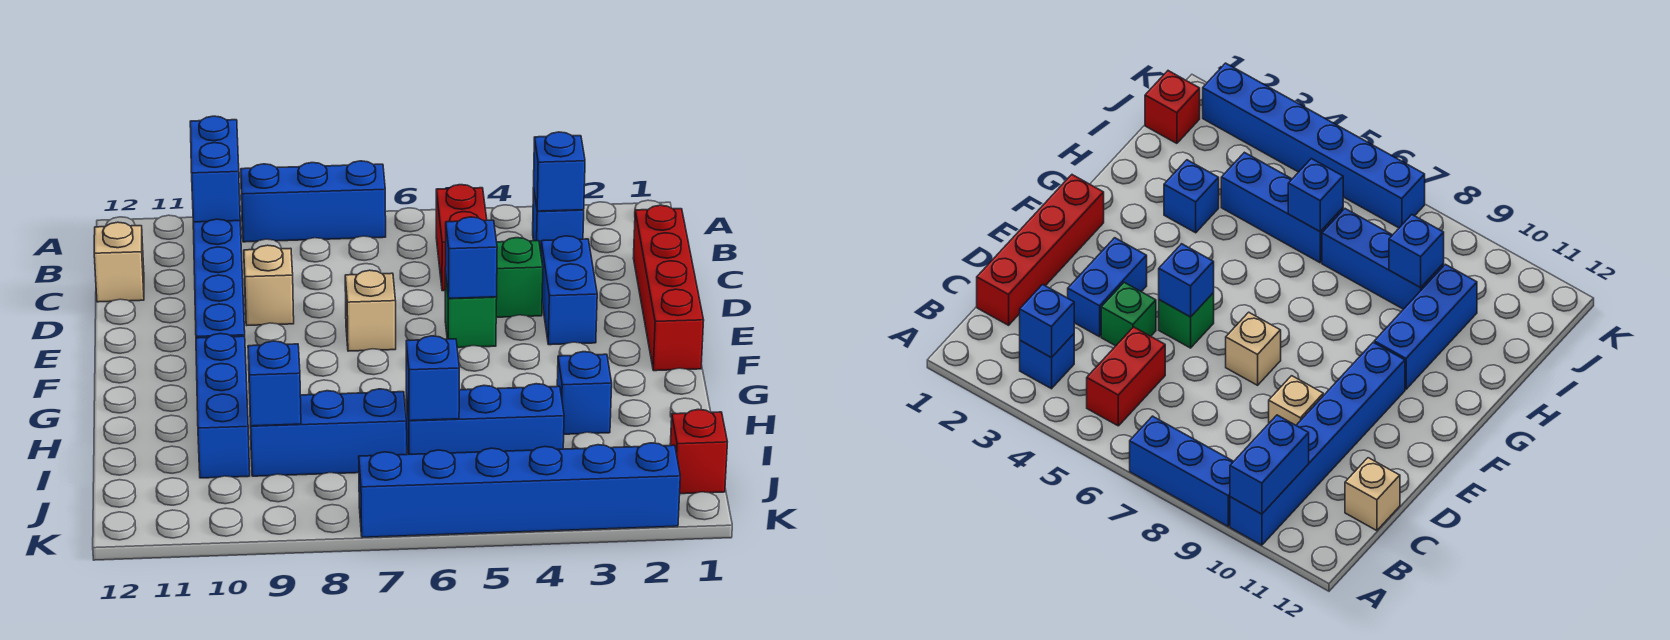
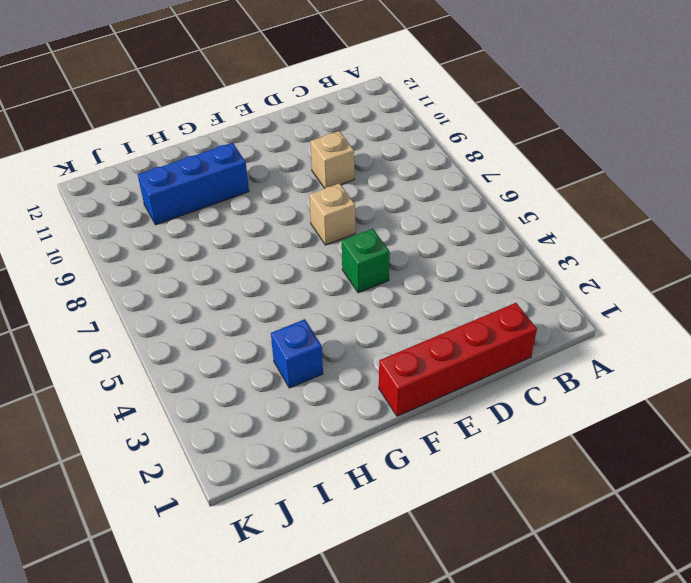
none -> blue brick A7:A9 level 1
none -> blue brick A10:F10 level 1
none -> blue brick B3 level 1

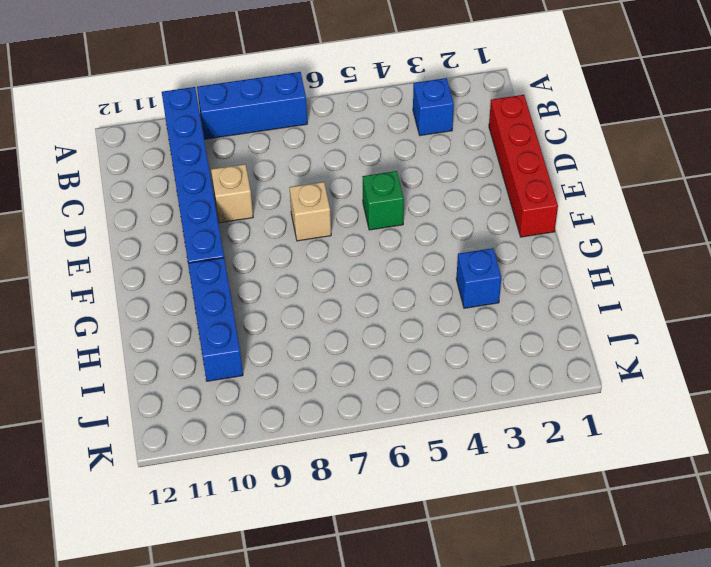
none -> red brick B5:C5 level 1
none -> tan brick C12 level 1
none -> blue brick D3:E3 level 1

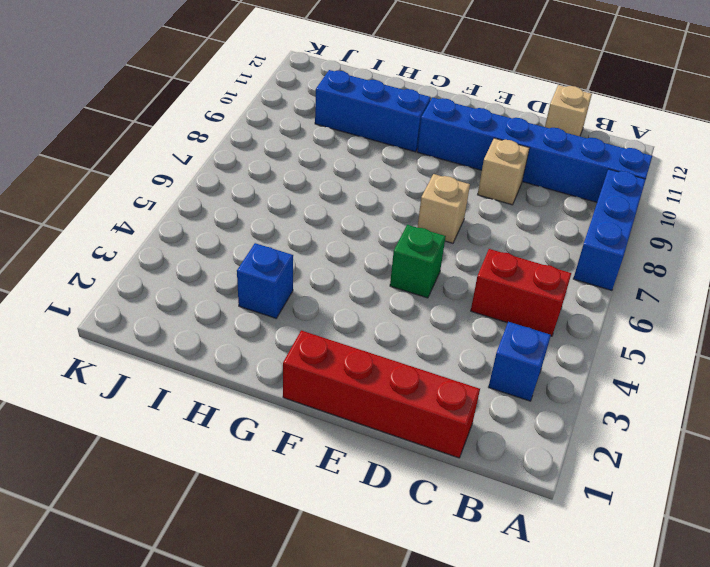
none -> blue brick D3:E3 level 1
none -> green brick D4 level 1
none -> blue brick I4:I6 level 1

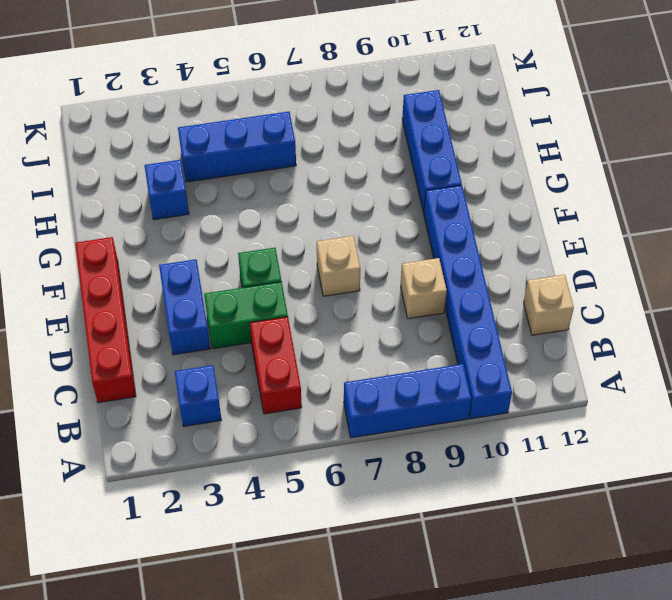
green brick D4:D5 level 1 -> green brick D4 level 1
none -> blue brick I7:I9 level 1
none -> red brick J1 level 1
none -> blue brick K2:K7 level 1

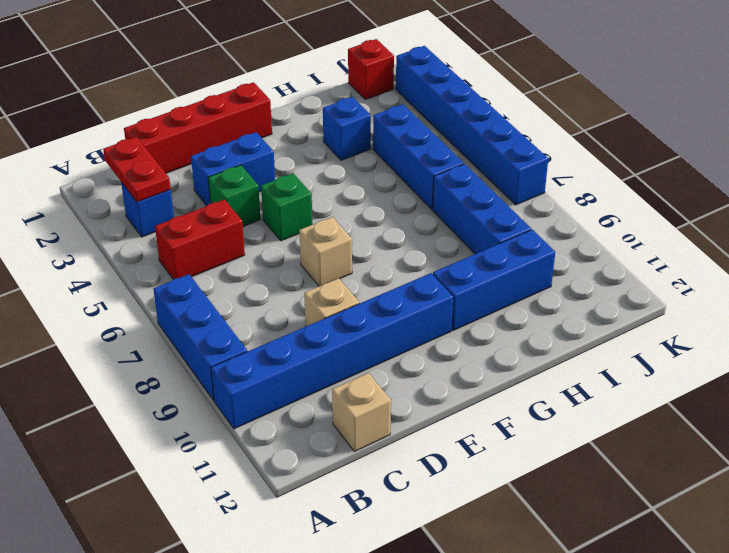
red plate B2:B3 level 2 -> blue brick B3 level 2
none -> blue brick A10:B10 level 2
none -> blue brick E5 level 2
none -> blue brick I6 level 2

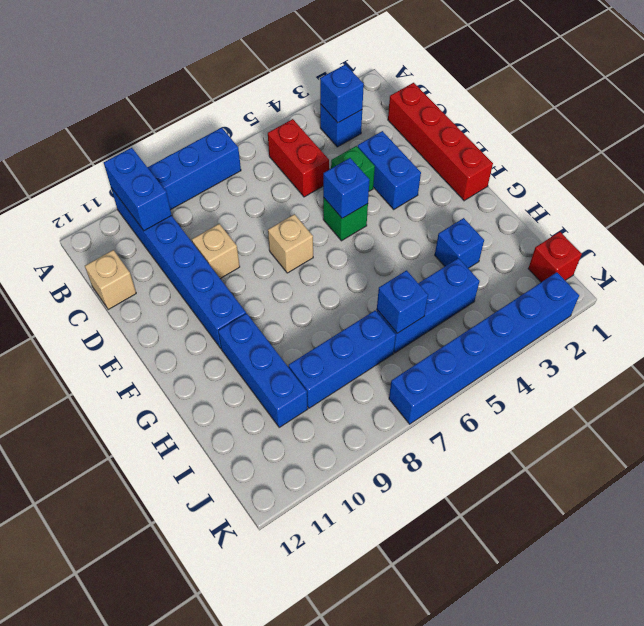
none -> blue brick I9 level 2

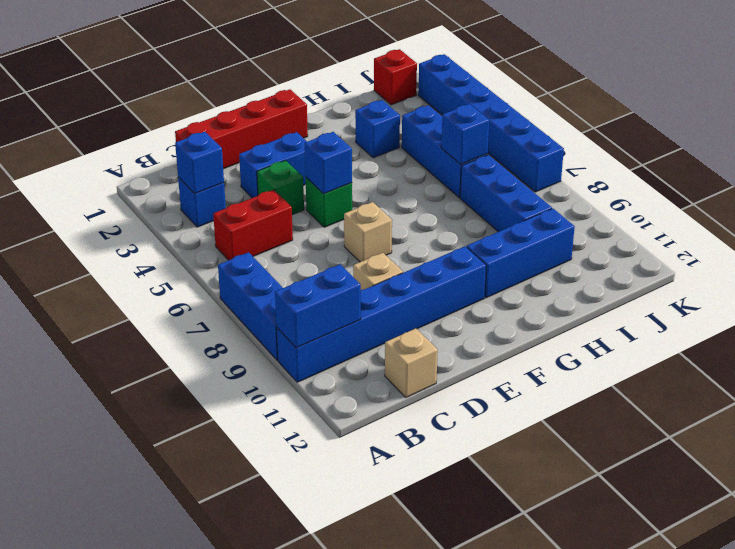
none -> blue brick I9 level 2

